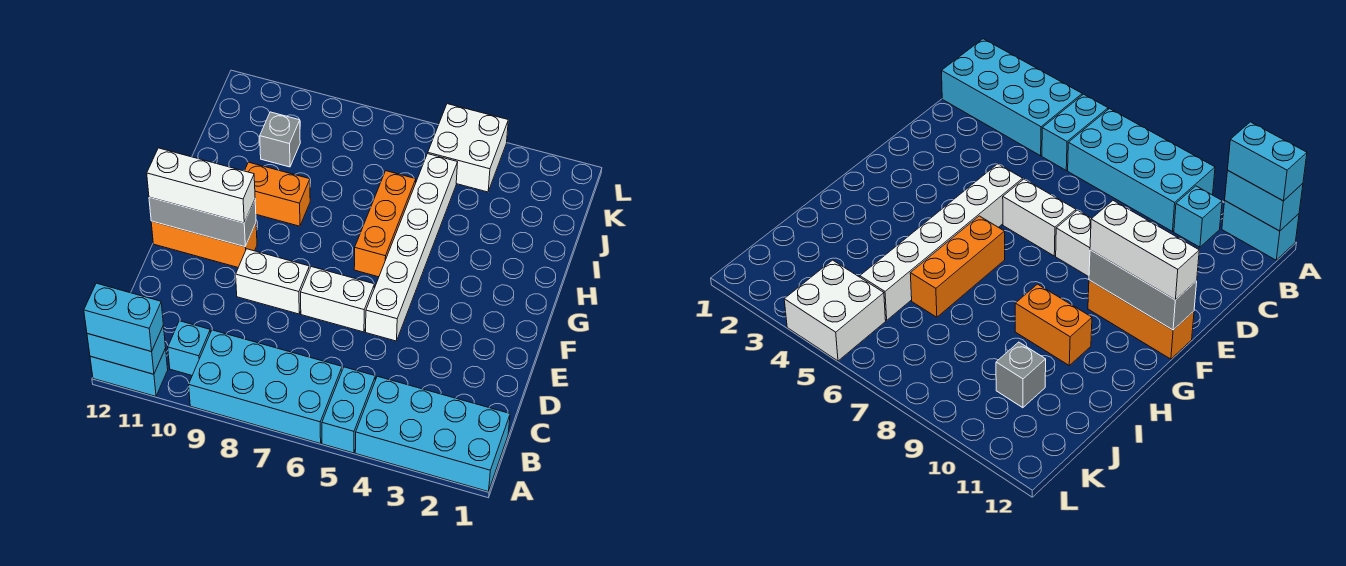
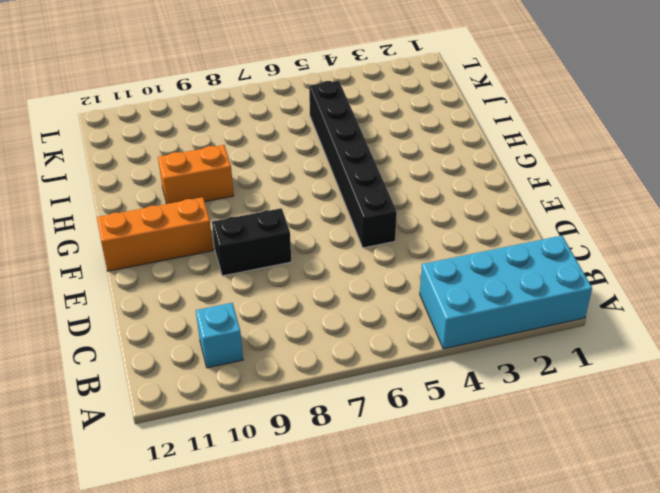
black brick E5:J5 level 1 -> white brick E5:J5 level 1
black brick E8:E9 level 1 -> white brick E8:E9 level 1
none -> cyan brick A5:B5 level 1
none -> cyan brick A6:B9 level 1
none -> cyan brick A11:A12 level 1

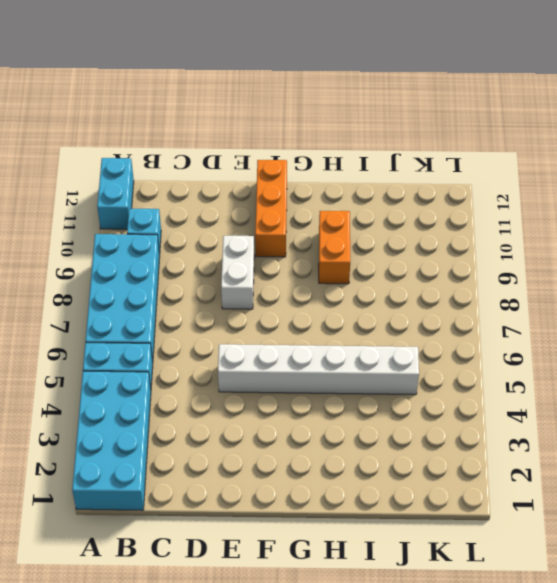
none -> white brick E6:E7 level 1
none -> orange brick G6:I6 level 1
none -> grey brick J10 level 1

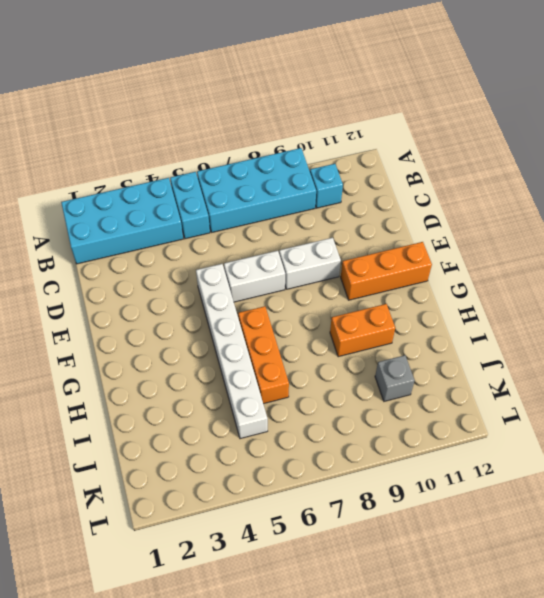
none -> cyan brick A11:A12 level 1
none -> white brick K4:L5 level 1
none -> cyan brick A11:A12 level 2

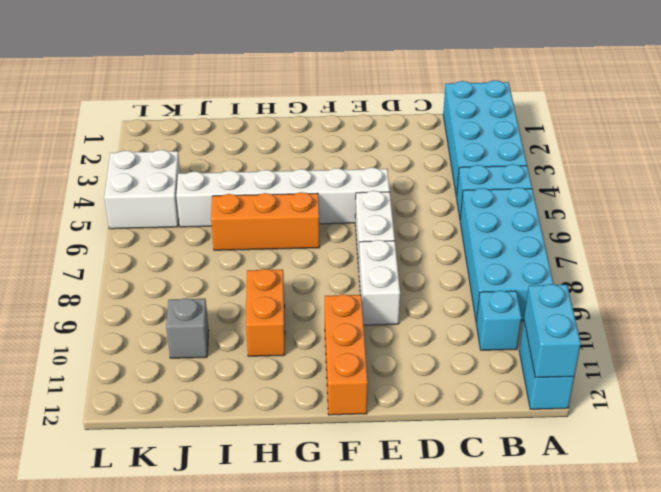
none -> grey brick F10:F12 level 2
none -> cyan brick A11:A12 level 3
none -> white brick F10:F12 level 3

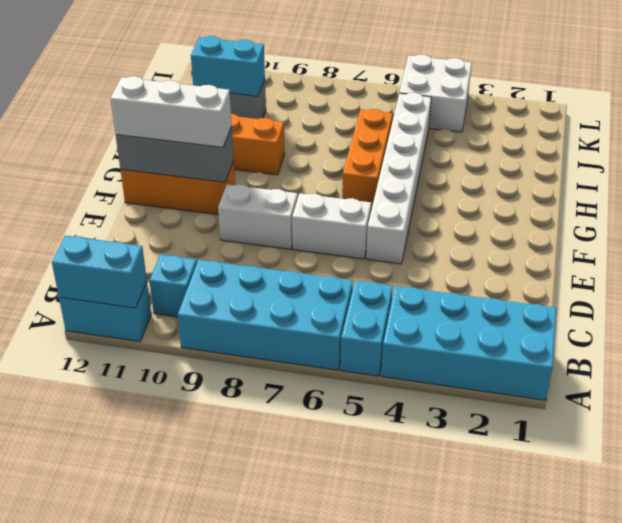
cyan brick J10:J11 level 2 -> cyan brick A11:A12 level 3

